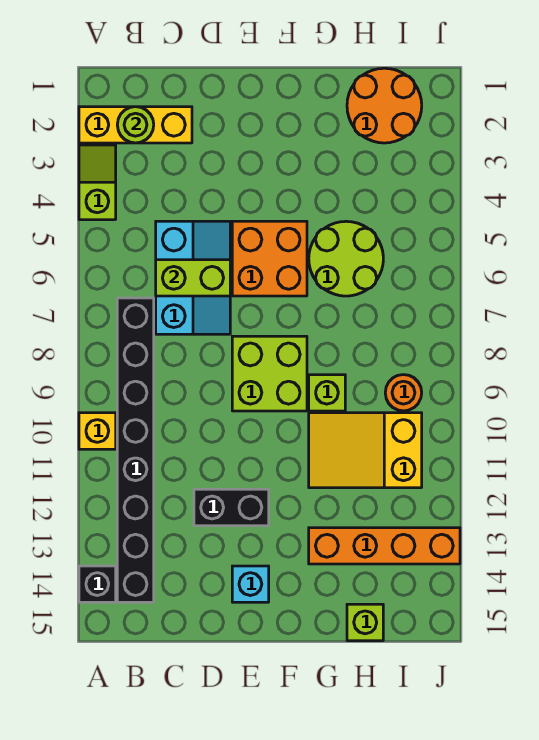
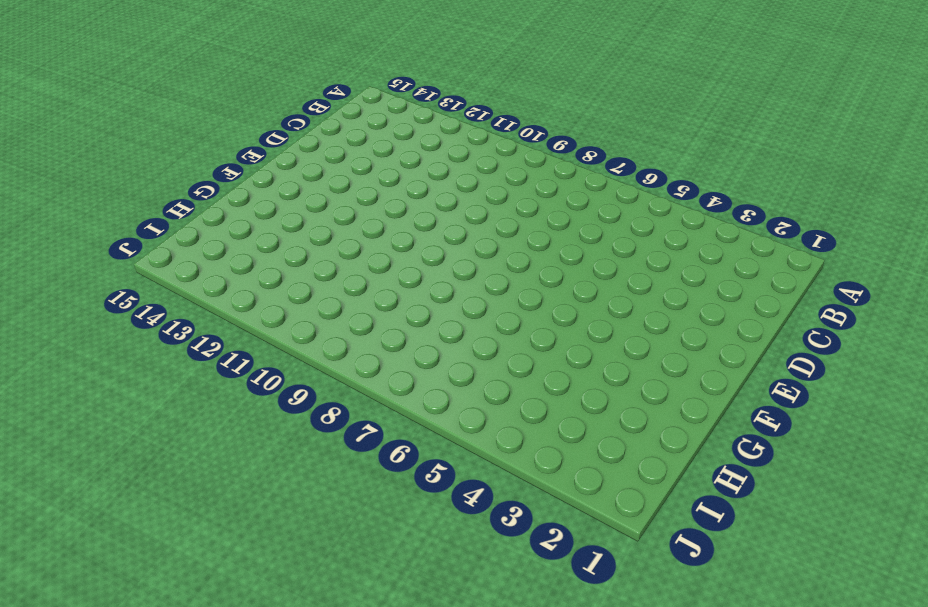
none -> yellow brick A2:C2 level 1
none -> lime slope A3:A4 level 1 top 4
none -> yellow brick A10 level 1

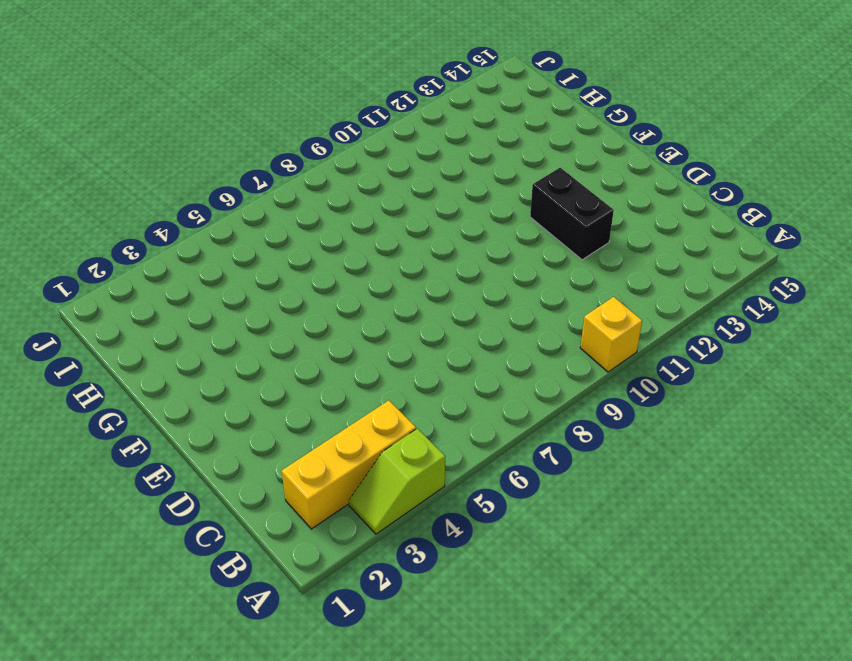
yellow brick B2:B4 level 1 -> yellow brick A2:C2 level 1
none -> black brick A14 level 1
none -> black brick B7:B14 level 1
none -> cyan slope C5:D7 level 1 top C

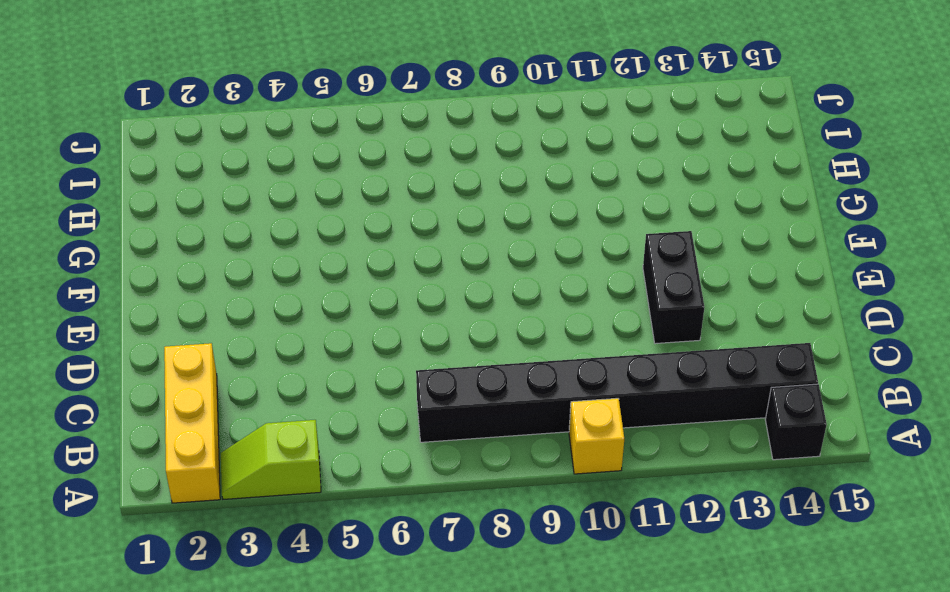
none -> cyan slope C5:D7 level 1 top C
none -> orange brick E5:F6 level 1
none -> lime brick E8:F9 level 1

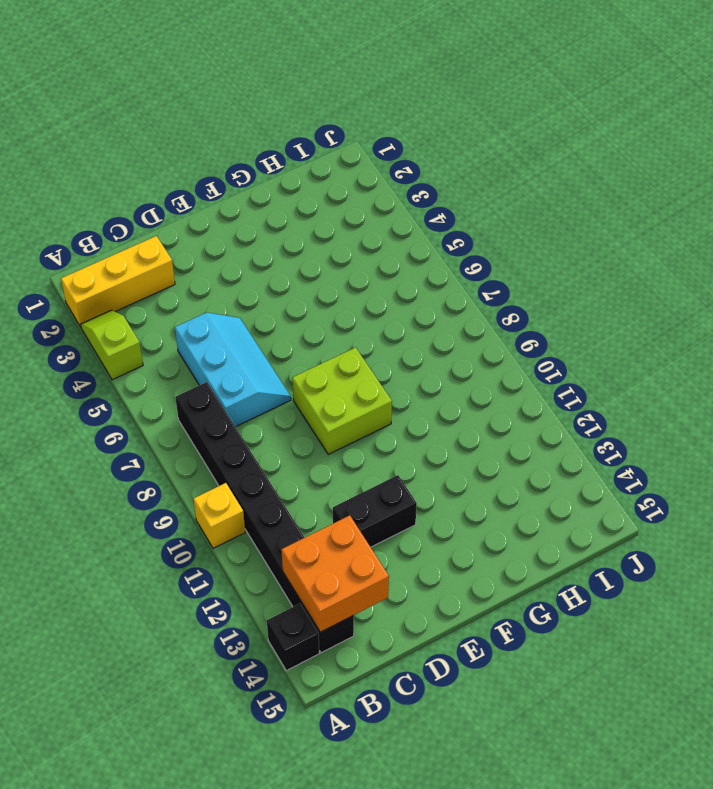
orange brick B13:C14 level 2 -> orange brick E5:F6 level 1
none -> cyan brick E14 level 1
none -> lime round brick G5:H6 level 1
none -> lime brick G9 level 1

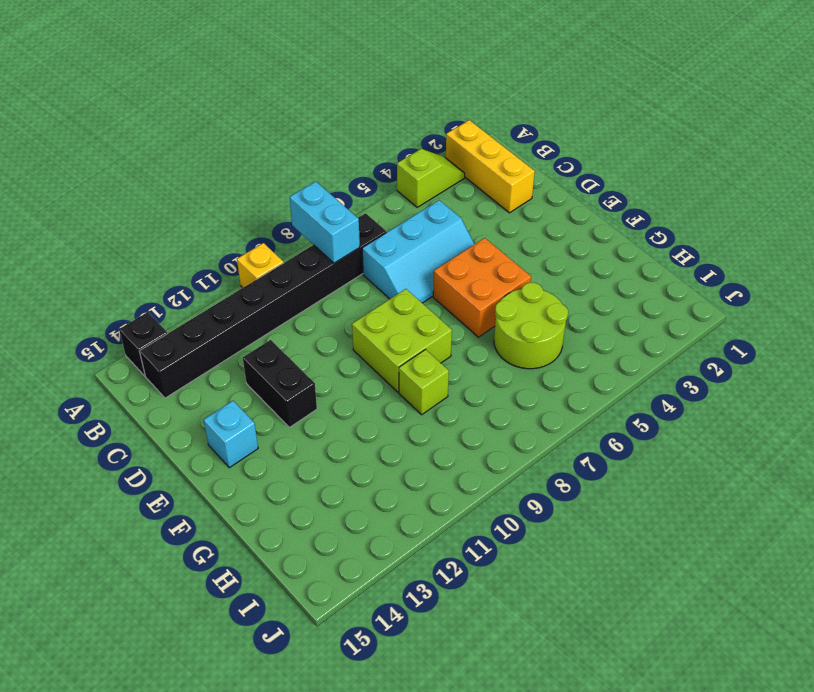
cyan brick A8:B8 level 2 -> none
none -> yellow slope G10:I11 level 1 top I
none -> orange brick G13:J13 level 1
none -> orange round brick H1:I2 level 1

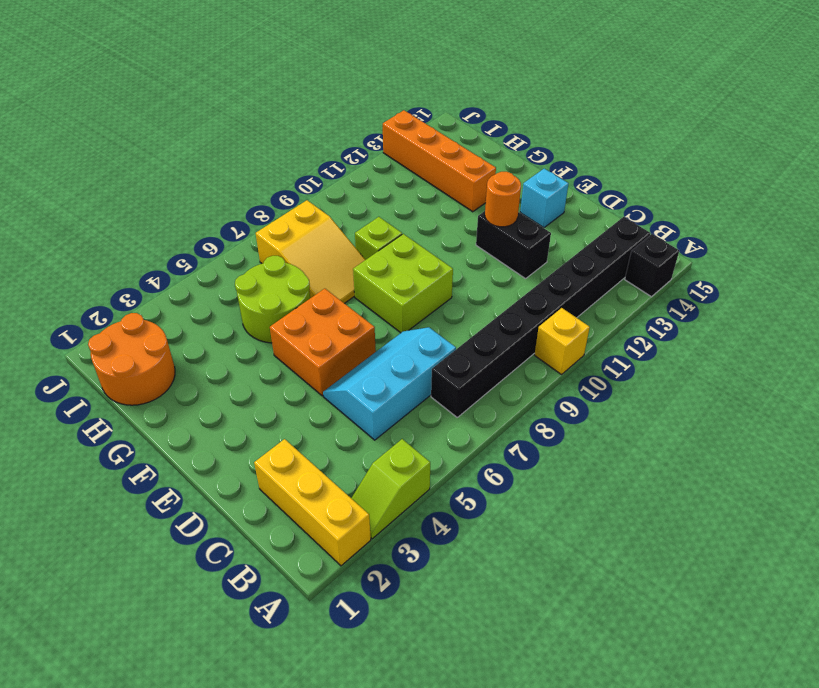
orange round brick E12 level 2 -> orange round brick I9 level 1
yellow slope G7:I8 level 1 top I -> yellow slope G10:I11 level 1 top I
none -> lime brick H15 level 1
none -> lime round brick B2 level 2
none -> lime brick C6:D6 level 2

